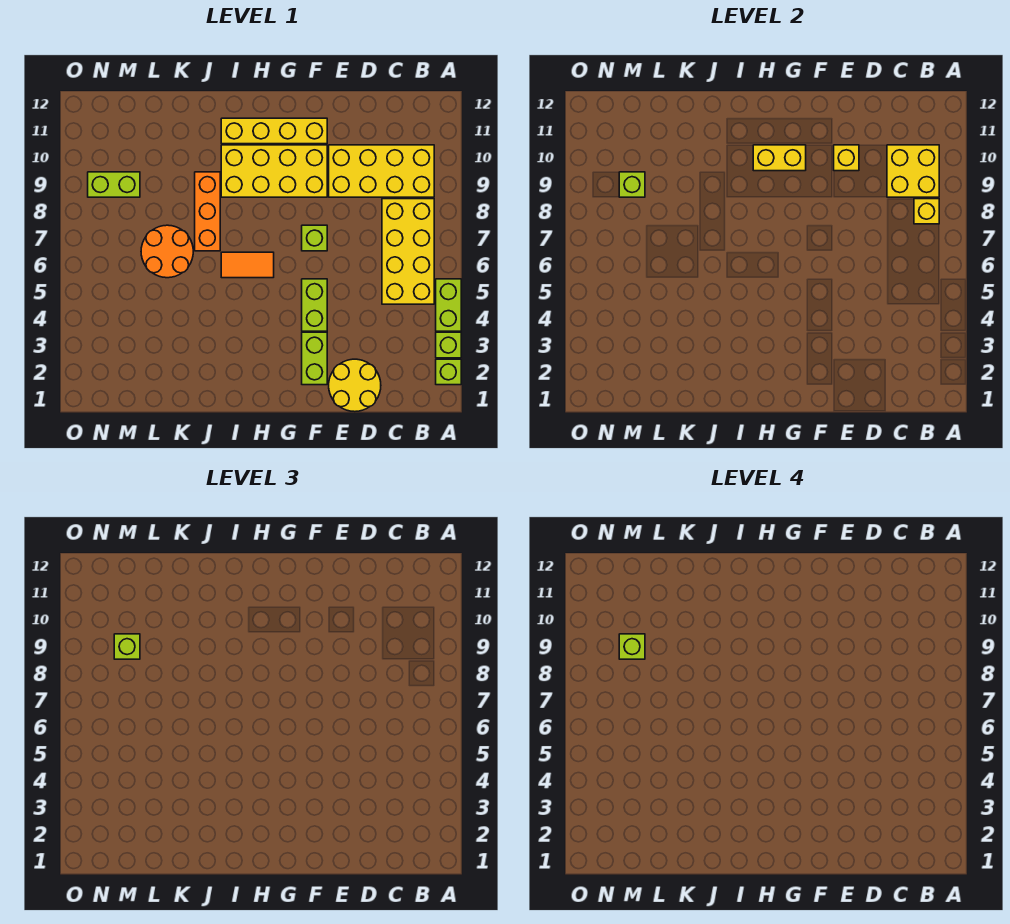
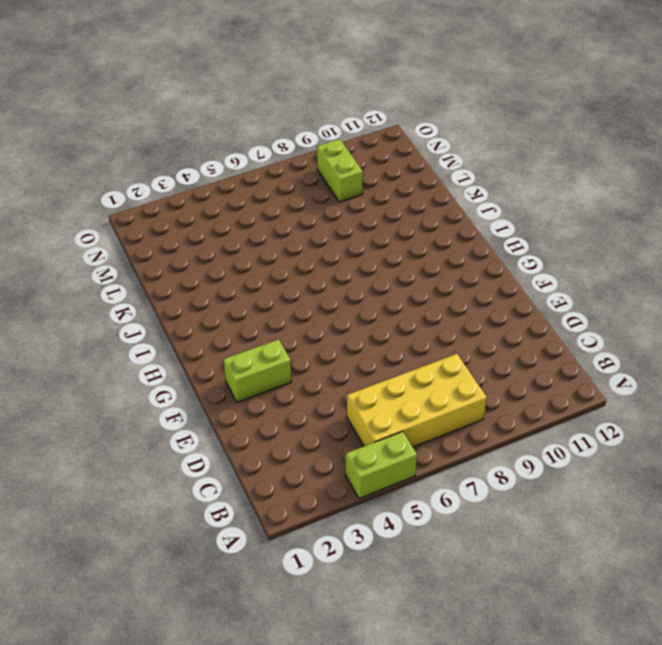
none -> lime brick A2 level 1
none -> lime brick A3 level 1
none -> yellow brick B9:E10 level 1

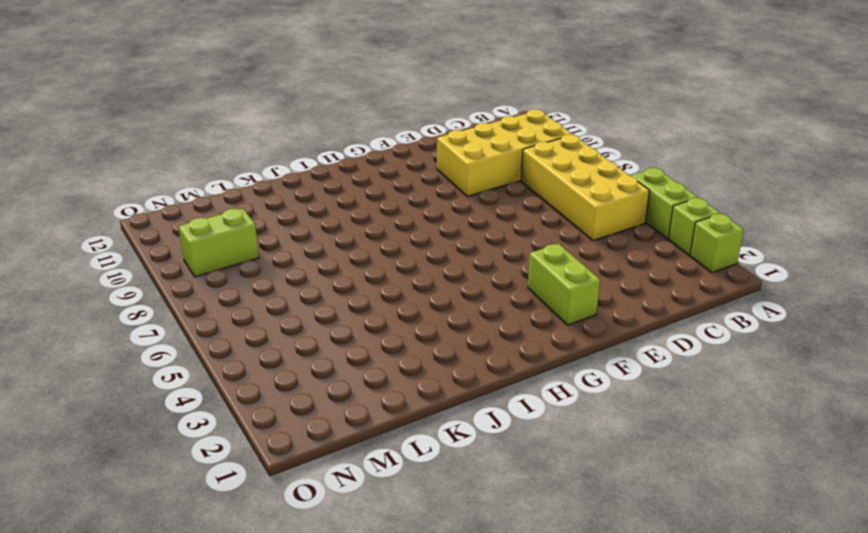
none -> yellow round brick D1:E2 level 1
none -> lime brick F4:F5 level 1
none -> lime brick F7 level 1

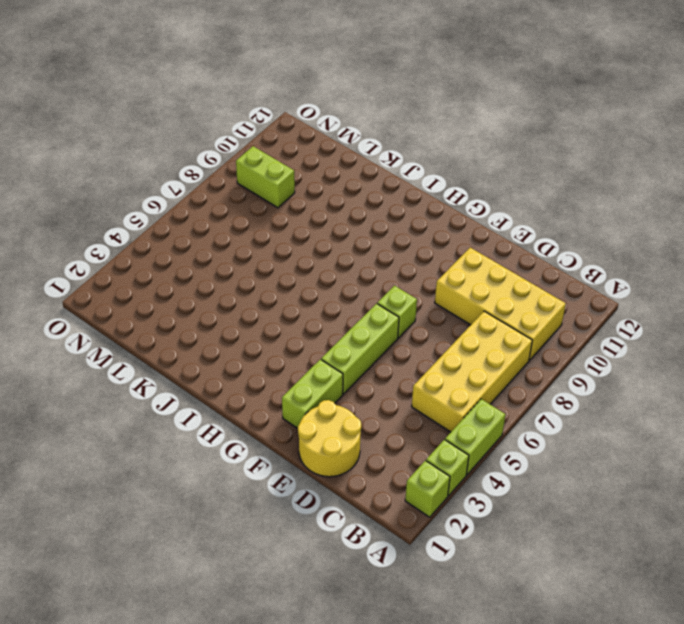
lime brick F4:F6 level 1 -> lime brick F4:F5 level 1
none -> yellow brick F9:I10 level 1
none -> yellow brick F11:I11 level 1
none -> orange tile H6:I6 level 1

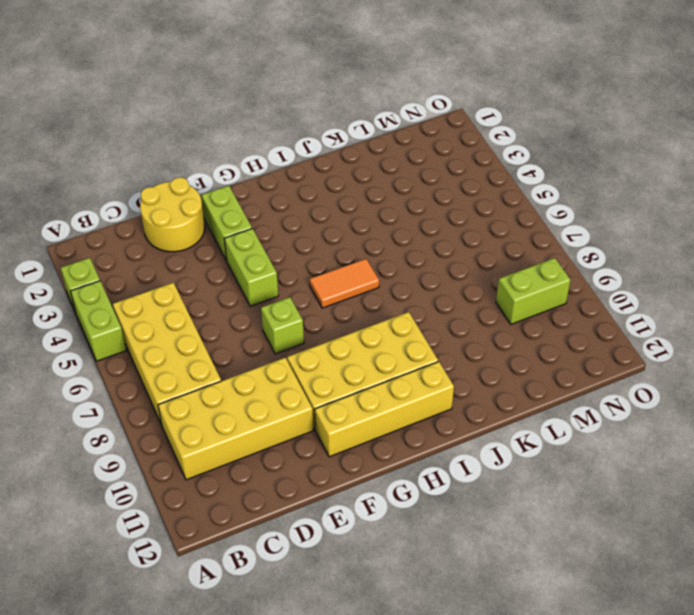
none -> lime brick A2 level 1
none -> orange brick J7:J9 level 1
none -> orange round brick K6:L7 level 1

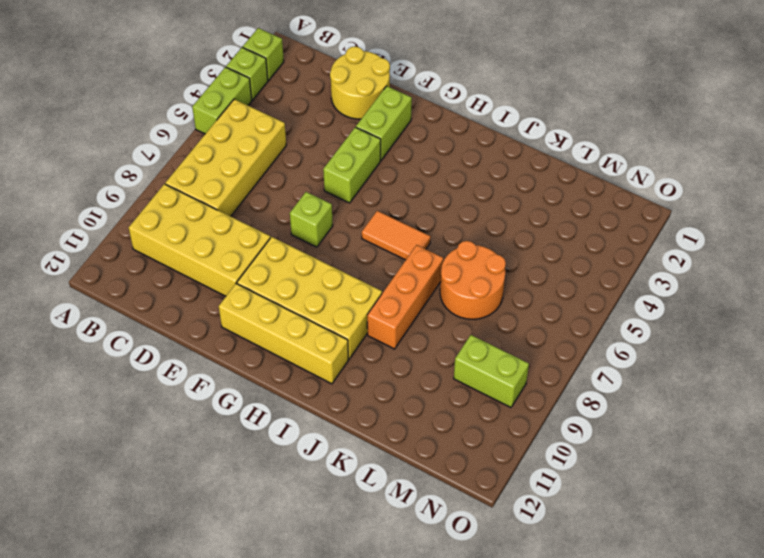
none -> yellow brick B8 level 2
none -> yellow brick B9:C10 level 2
none -> yellow brick E10 level 2

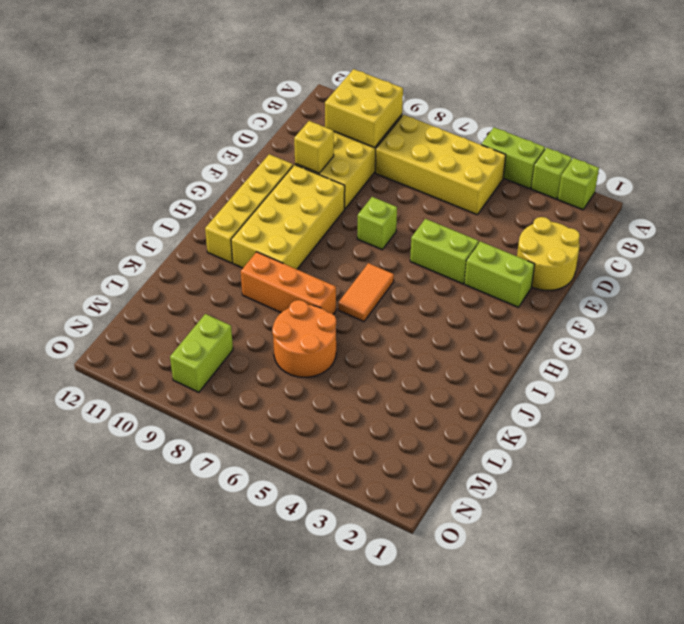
none -> yellow brick B8 level 2
none -> yellow brick G10:H10 level 2
none -> lime brick M9 level 2

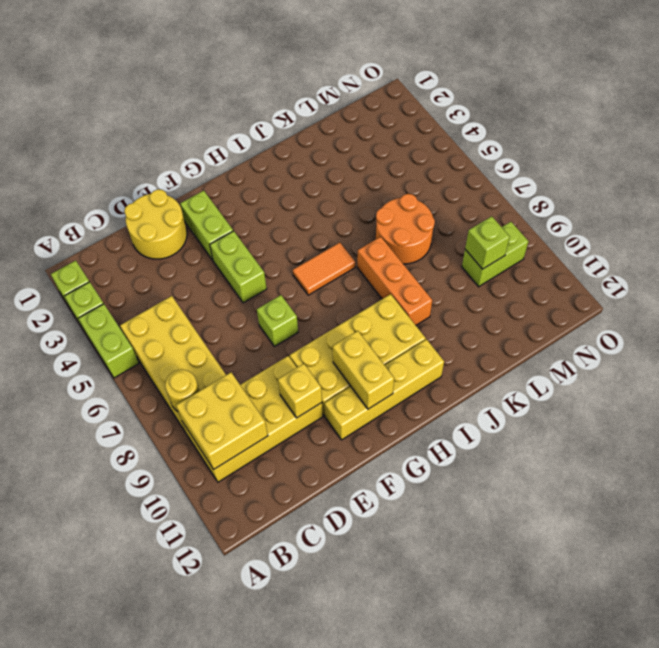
yellow round brick B8 level 2 -> yellow brick B8 level 2
yellow brick G10:G11 level 2 -> yellow brick G10:H10 level 2
none -> lime brick M9 level 3
none -> lime brick M9 level 4

